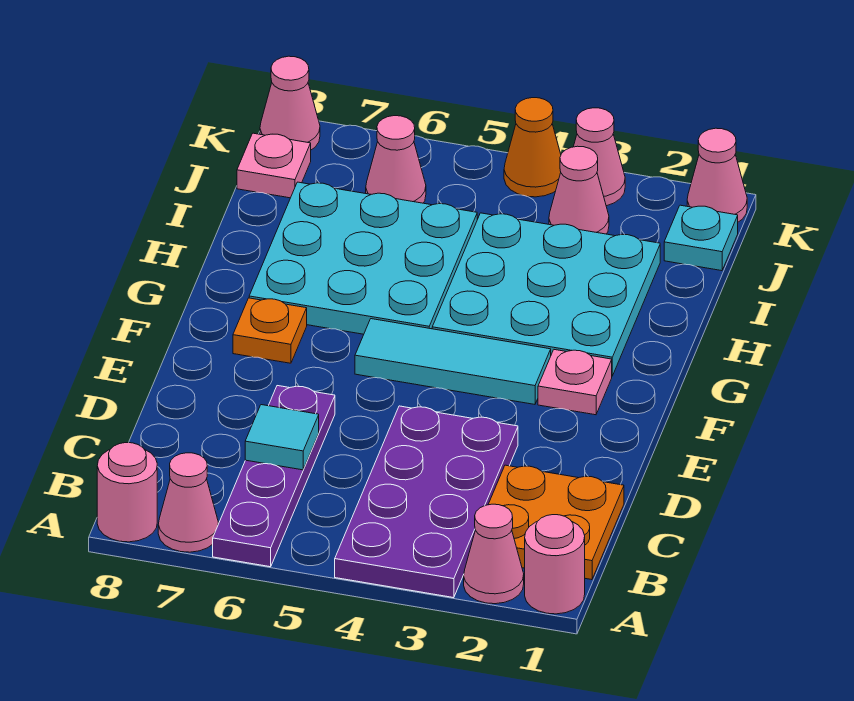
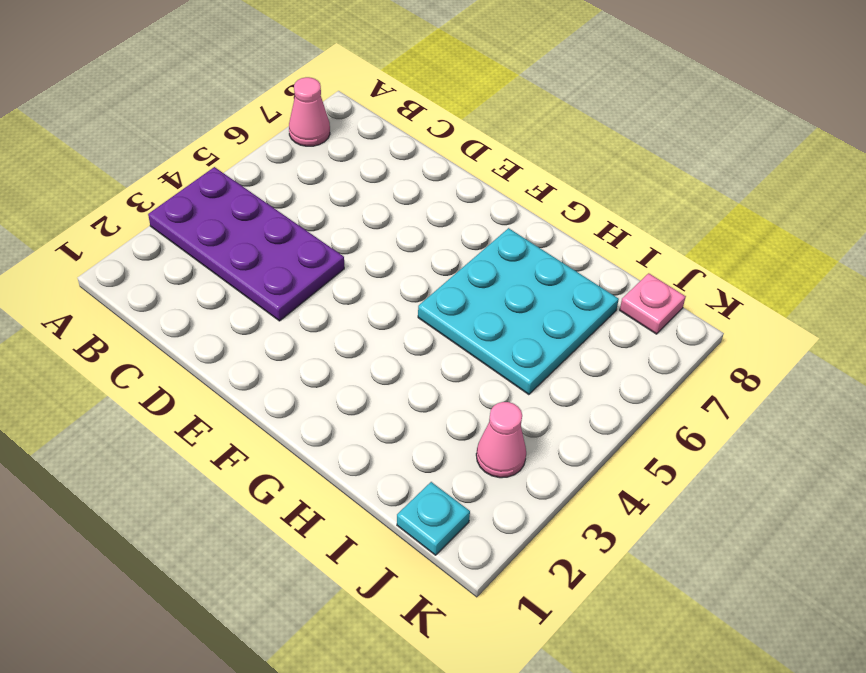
none -> pink round brick A1 level 1
none -> pink cone A2 level 1
none -> purple plate A6:D6 level 1

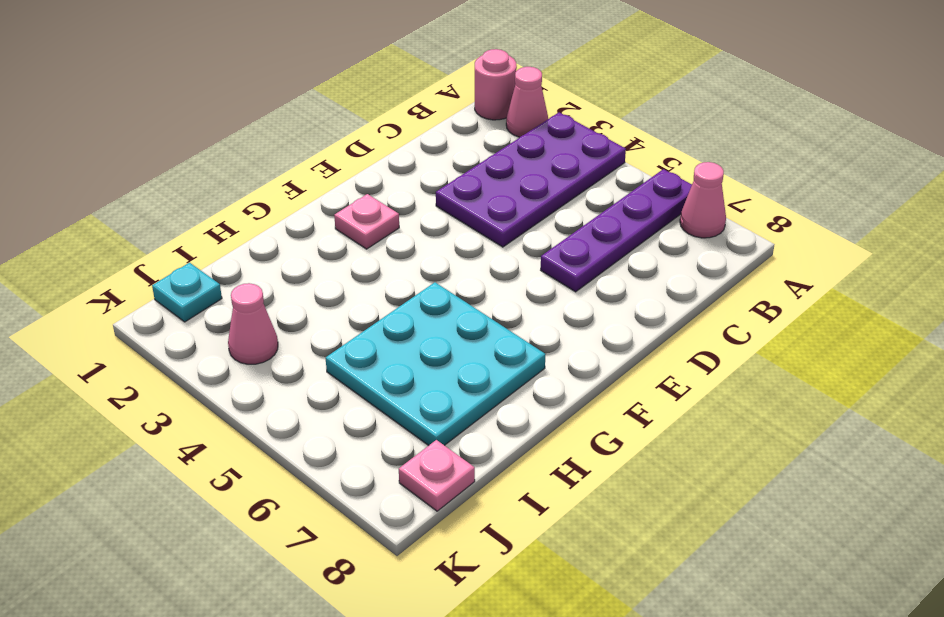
none -> pink round brick A8 level 1
none -> orange plate B1:C2 level 1
none -> cyan tile F3:F5 level 1

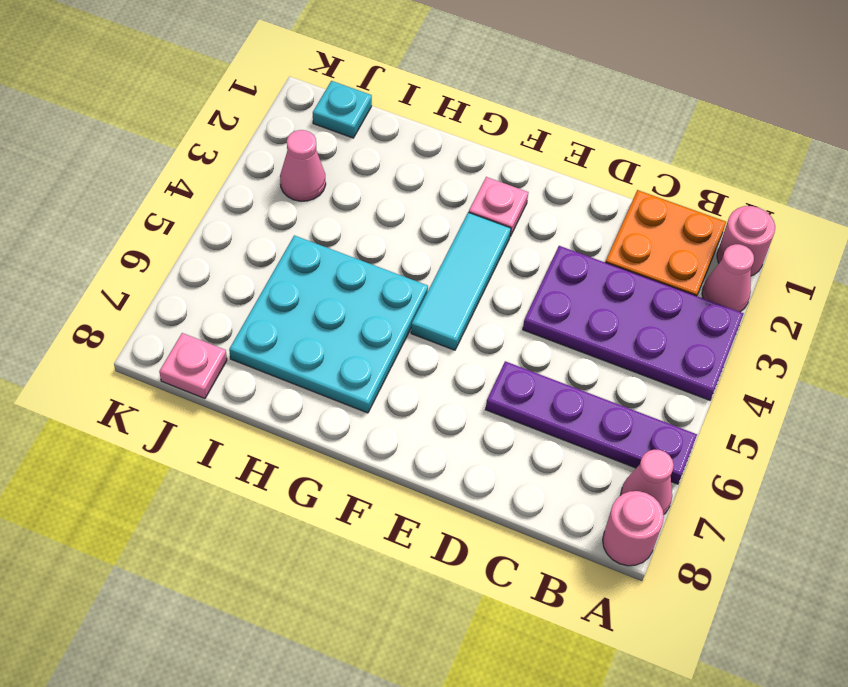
none -> orange plate F7 level 1
none -> cyan plate G2:I4 level 1
none -> pink cone J6 level 1

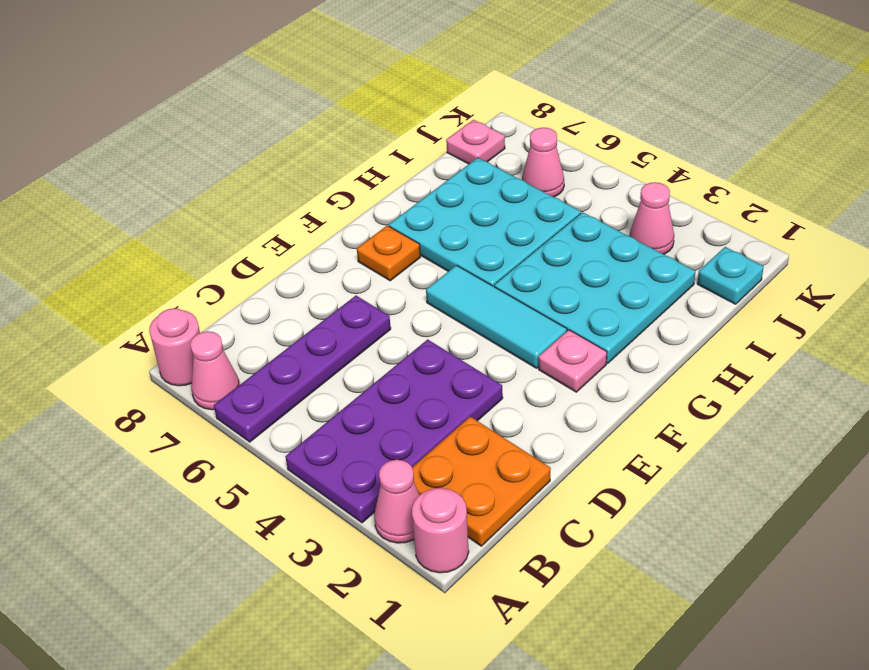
none -> pink cone K1 level 1
none -> pink cone K3 level 1
none -> orange cone K4 level 1

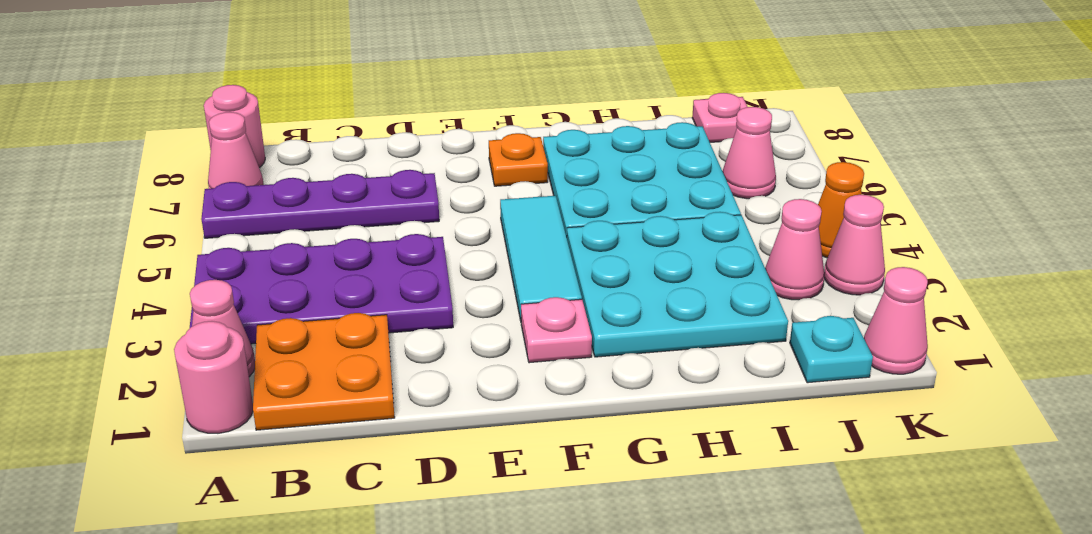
none -> pink cone K8 level 1
none -> cyan tile C6 level 2

